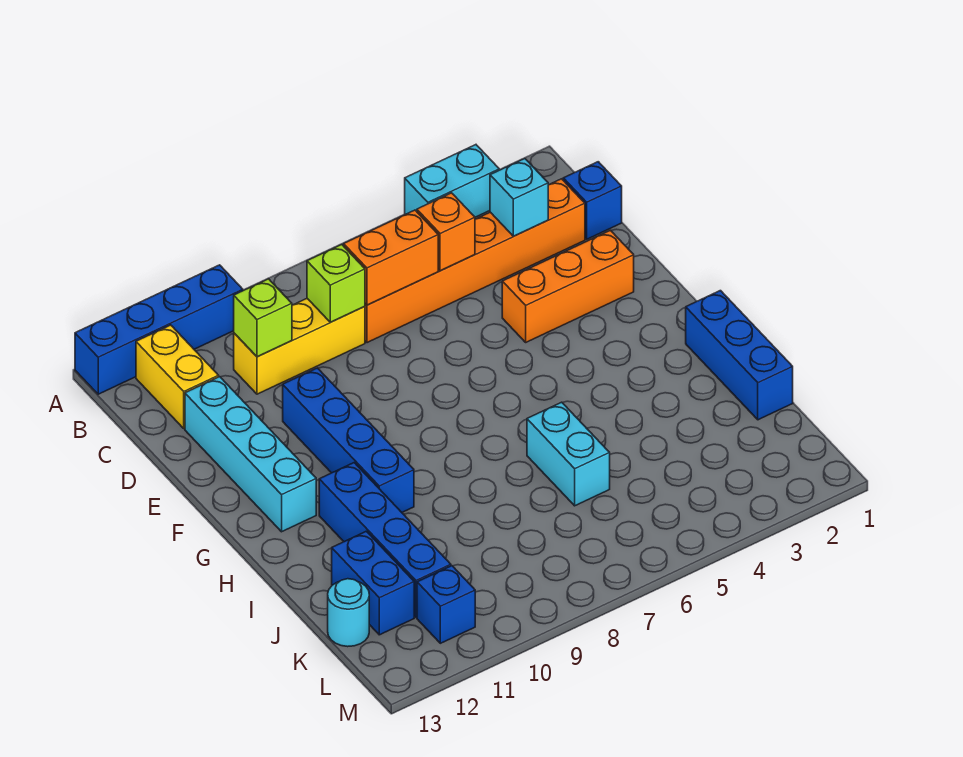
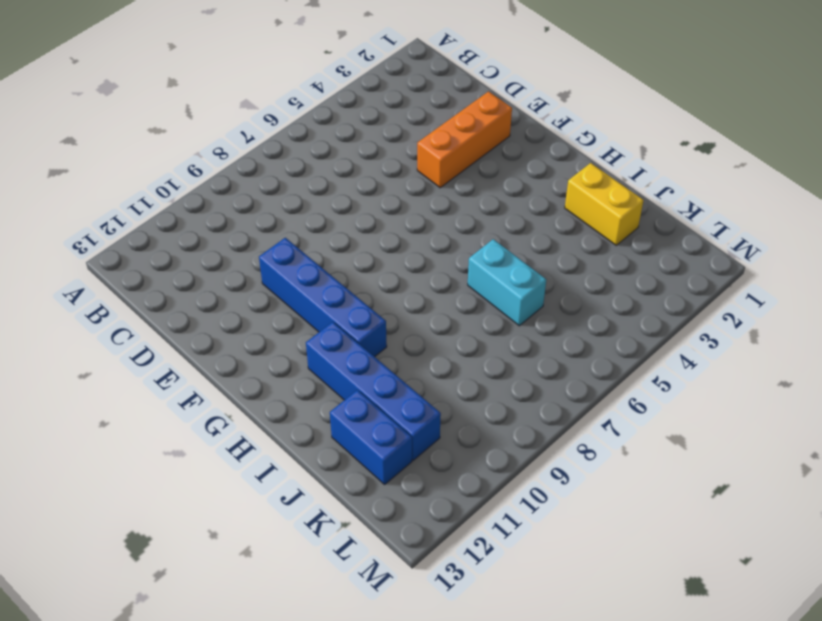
yellow brick I2:J2 level 1 -> yellow brick B12:C12 level 1
none -> cyan brick A3:A4 level 1
none -> blue brick A10:A13 level 1
none -> blue brick C1 level 1

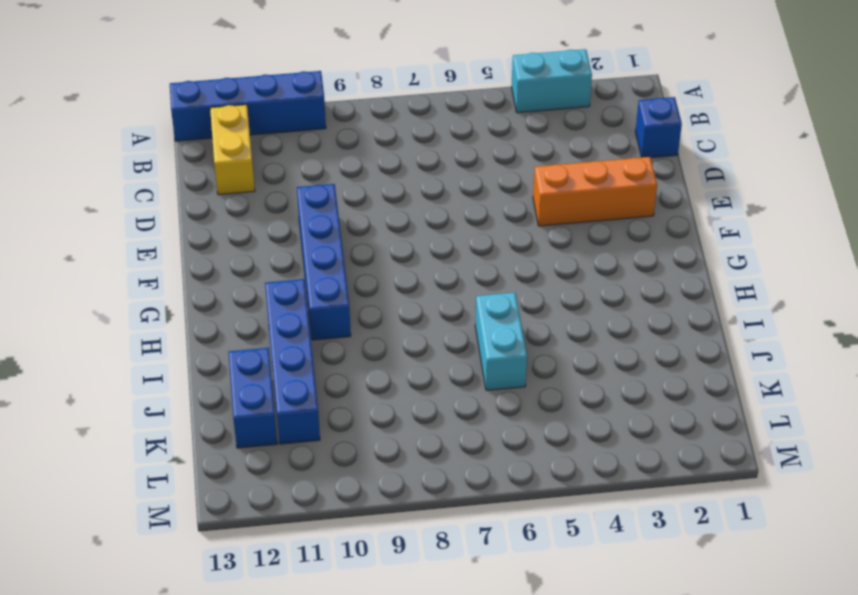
none -> orange brick C2:C7 level 1
none -> yellow brick C8:C10 level 1
none -> cyan brick D12:G12 level 1

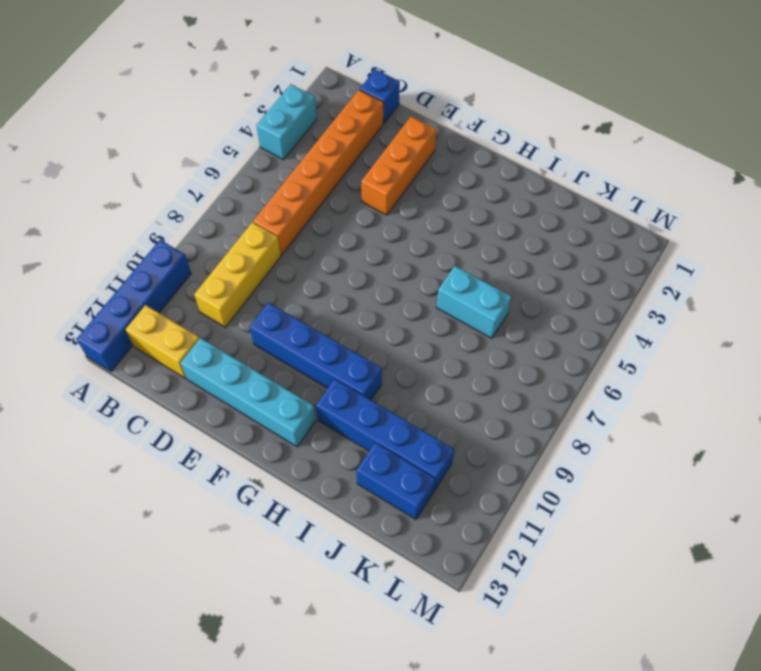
none -> blue brick H1:J1 level 1
none -> cyan round brick K13 level 1
none -> blue brick L11 level 1

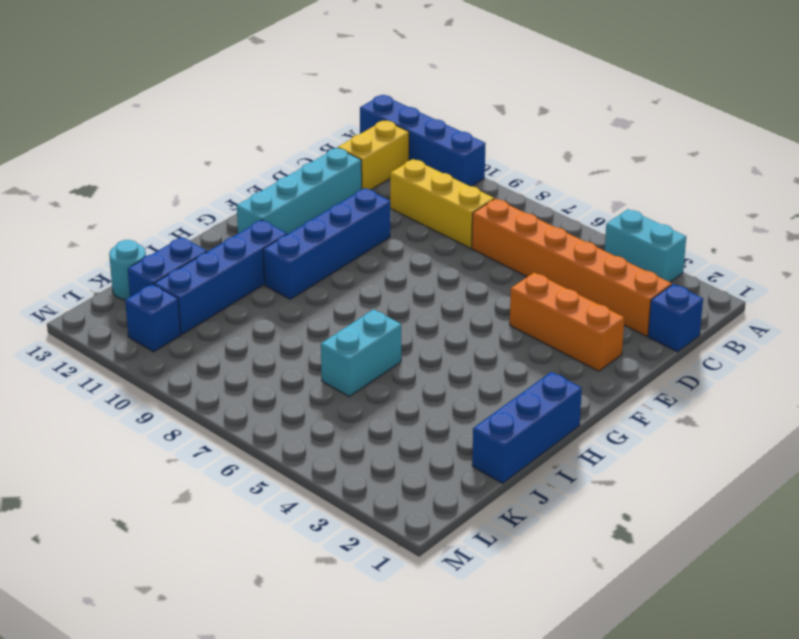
none -> cyan brick C3 level 2
none -> orange brick C5 level 2
none -> orange brick C6:C7 level 2

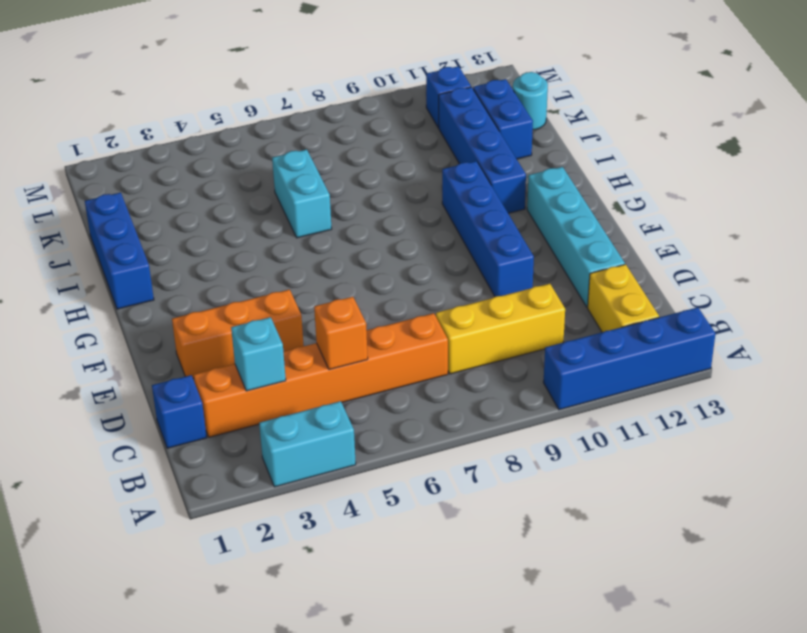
none -> orange brick C6:C7 level 2
none -> lime brick C8 level 2
none -> lime brick C10 level 2

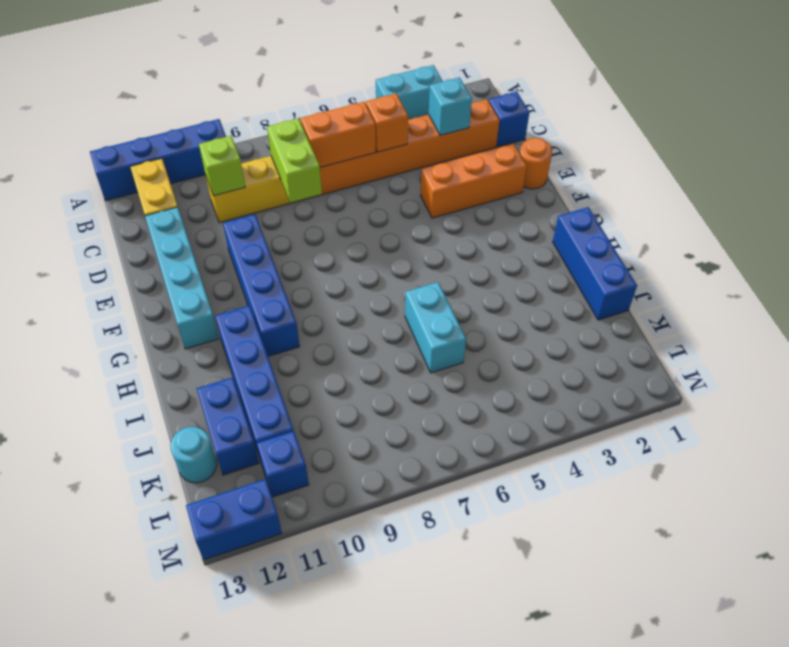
lime brick C8:D8 level 2 -> lime brick C8 level 2
orange round brick E1 level 1 -> none
blue brick M12:M13 level 1 -> none

